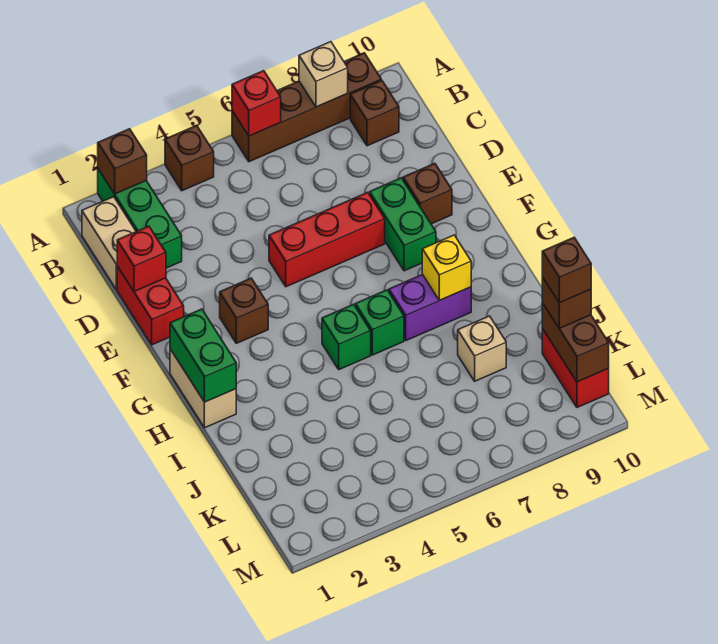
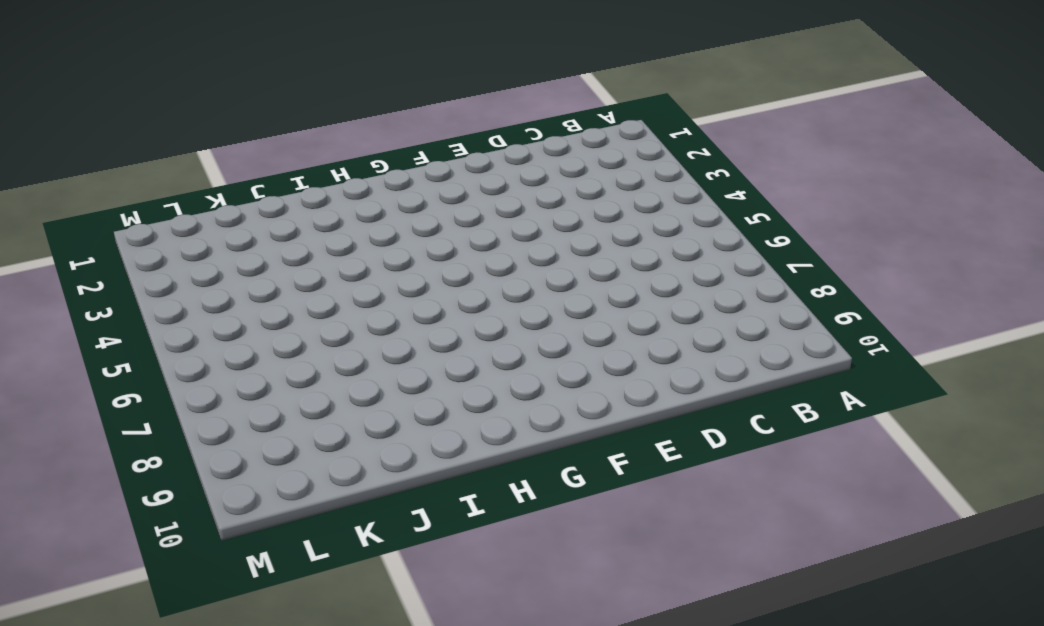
none -> green brick A2:C2 level 1
none -> brown brick A4 level 1
none -> brown brick A6:A9 level 1

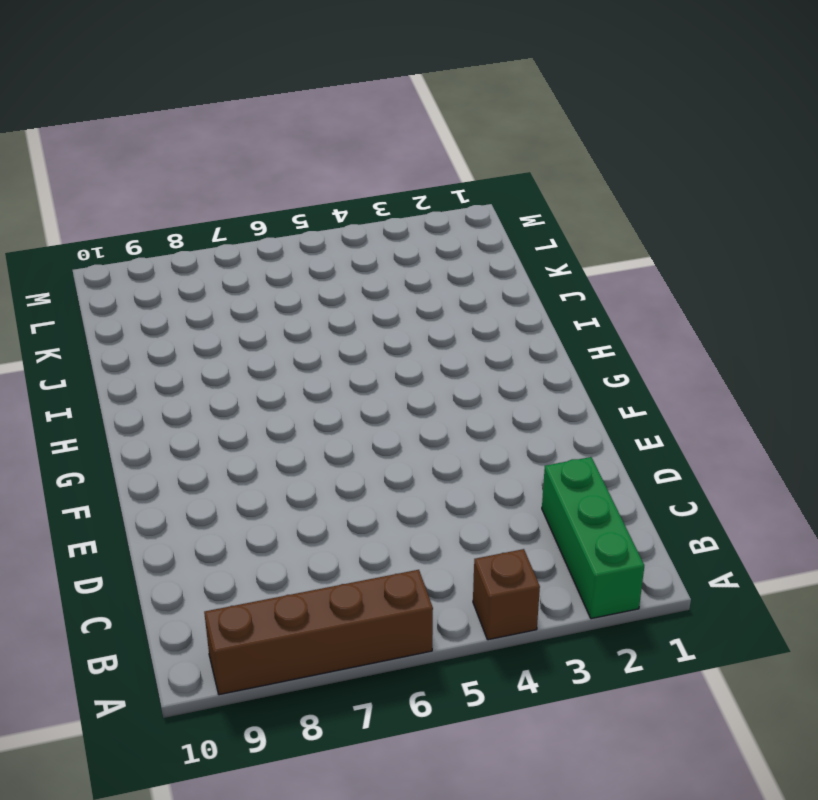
none -> tan brick B1:C1 level 1
none -> brown brick B9 level 1
none -> red brick D1:E1 level 1

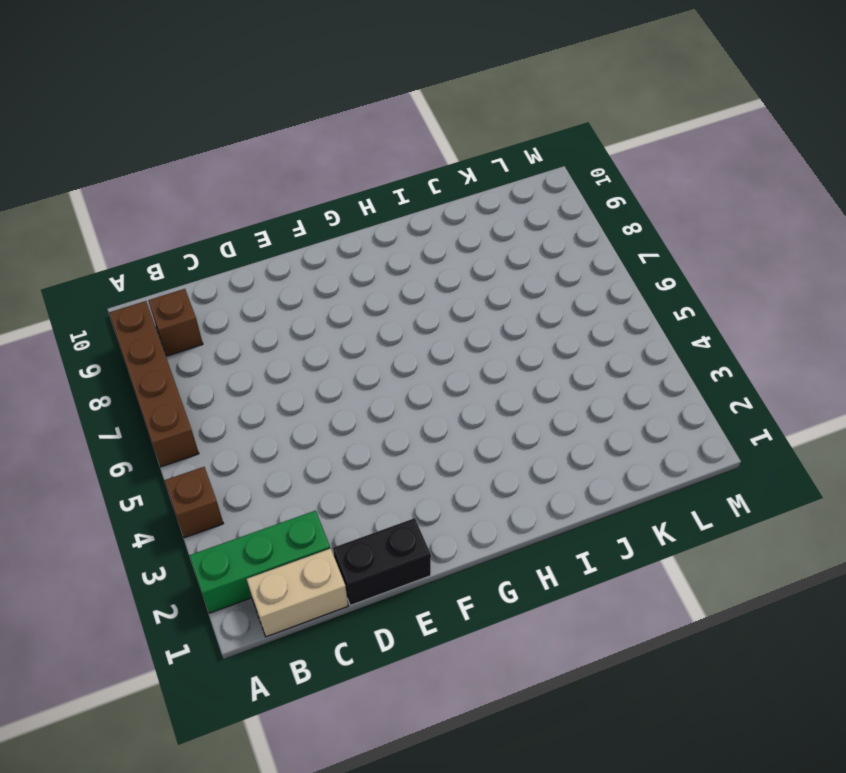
black brick D1:E1 level 1 -> red brick D1:E1 level 1
none -> red brick E5:E7 level 1
none -> green brick E8:F8 level 1
none -> brown brick E9 level 1

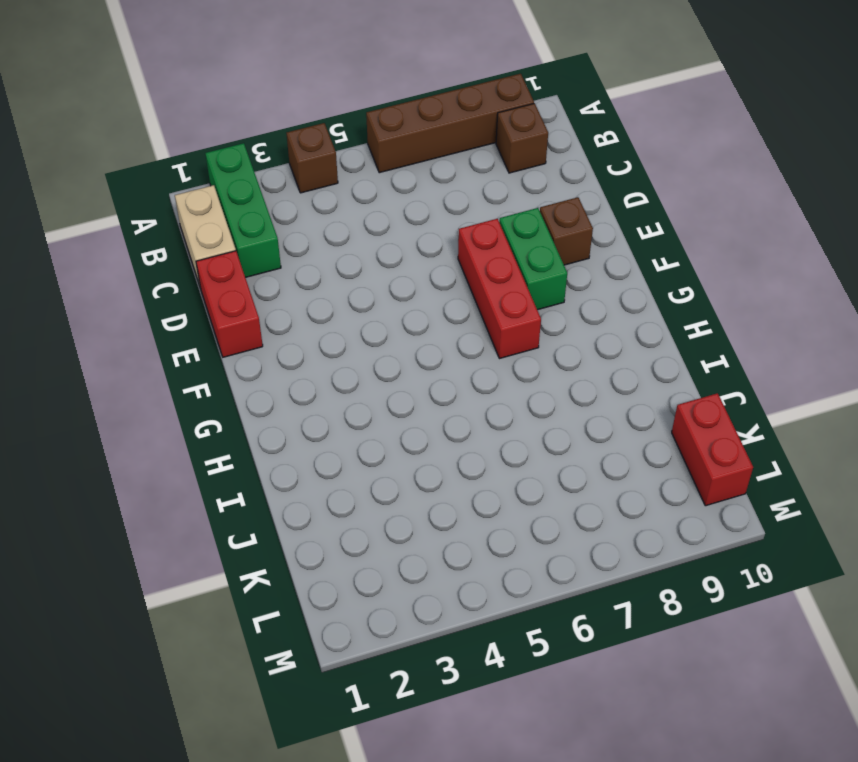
red brick E7:G7 level 1 -> red brick E5:E7 level 1
none -> brown brick F3 level 1
none -> tan brick G1:H1 level 1
none -> green brick H5 level 1

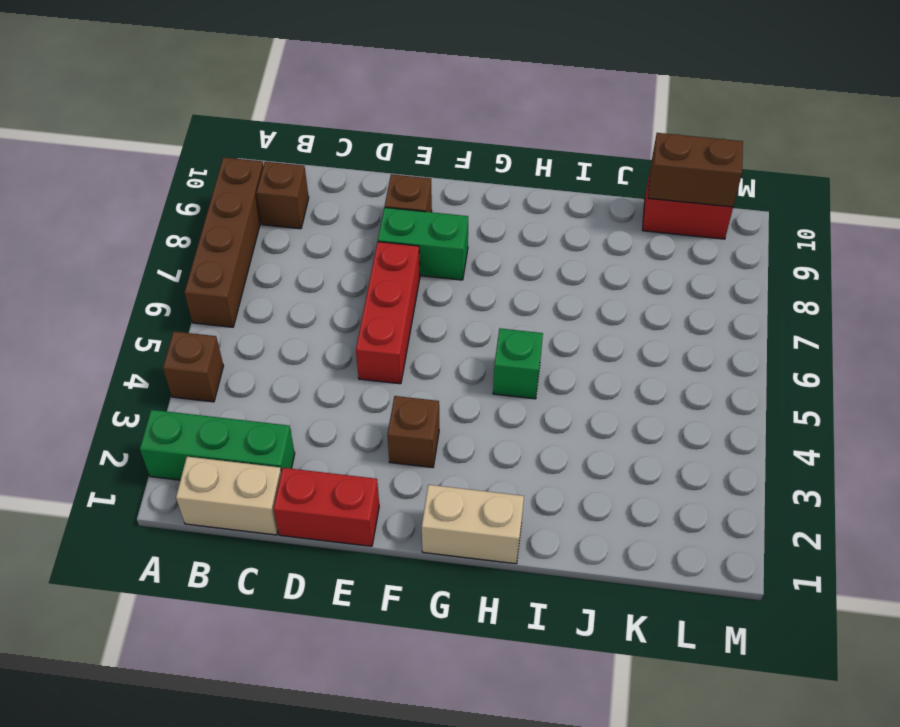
none -> green brick H6 level 1
none -> purple brick H7:H8 level 1
none -> tan brick J8 level 1

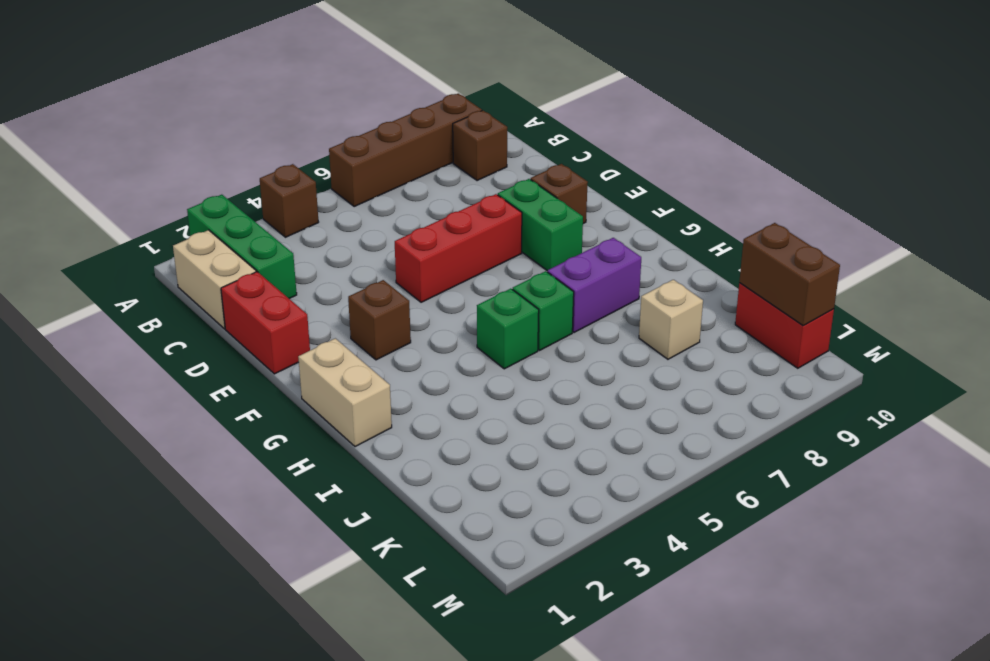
none -> brown brick A2 level 2
none -> red brick A6 level 2
none -> tan brick A8 level 2

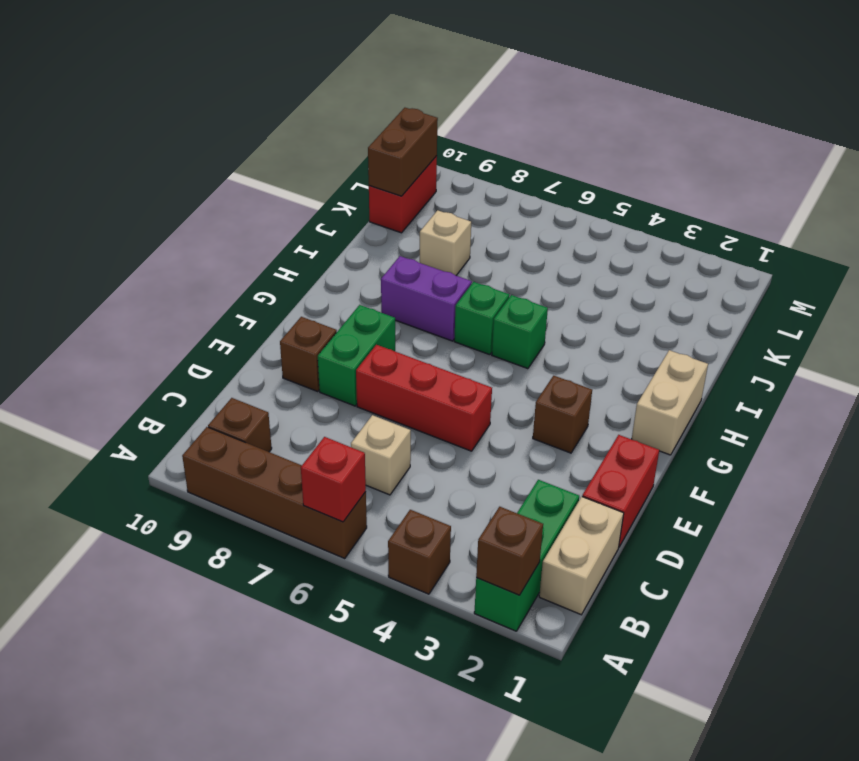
tan brick C6 level 1 -> tan brick A8 level 2
none -> red brick D1 level 2
none -> green brick G1:H1 level 2
none -> yellow brick H8 level 2

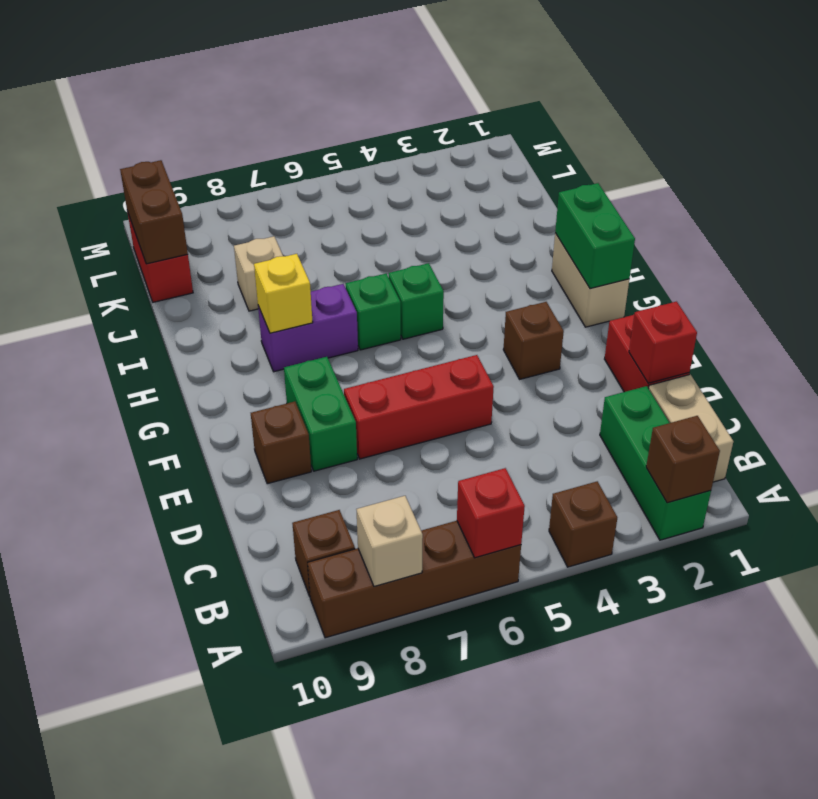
none -> brown brick K10 level 3
none -> brown brick K10 level 4

